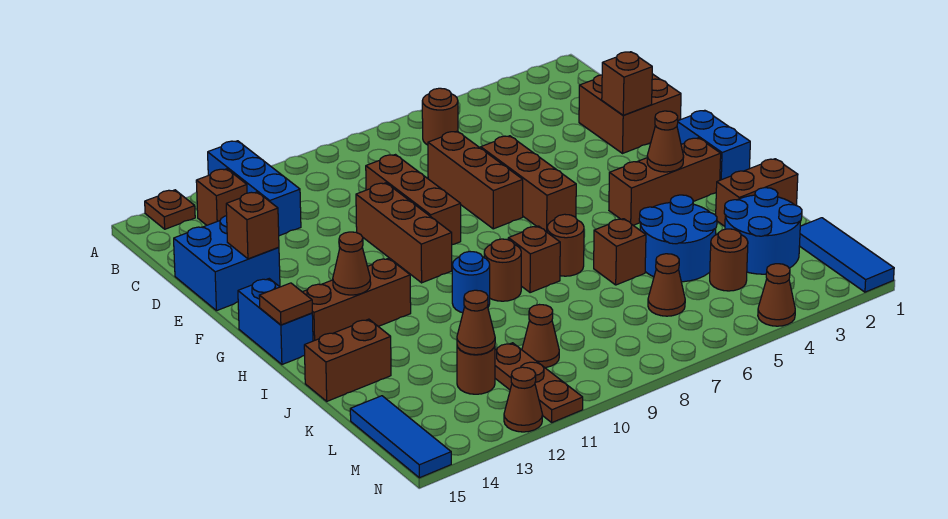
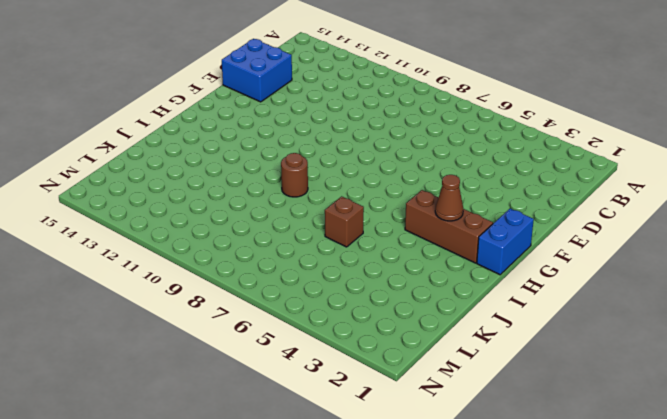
none -> blue brick A12:C12 level 1
none -> brown plate A14 level 1
none -> brown round brick B6 level 1
none -> brown brick B13 level 1

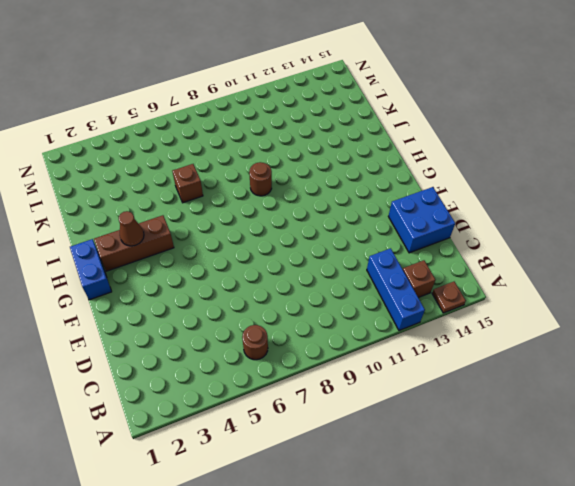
none -> brown brick D1:E2 level 1
none -> brown brick D7:F7 level 1
none -> brown brick D9:F9 level 1
none -> brown brick E6:G6 level 1

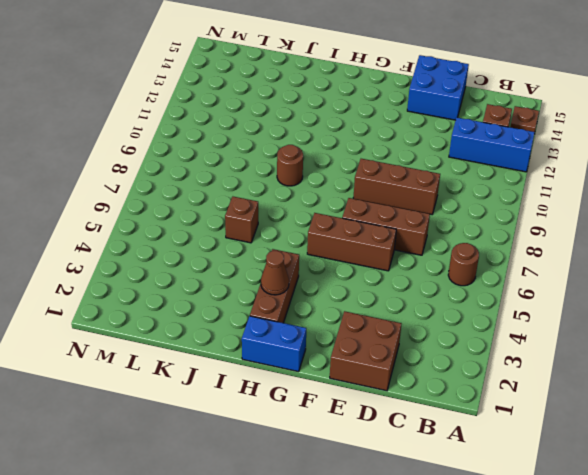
none -> brown brick E10:G10 level 1
none -> blue brick G15:H15 level 1
none -> brown brick H12:H14 level 1
none -> brown round brick I7 level 1

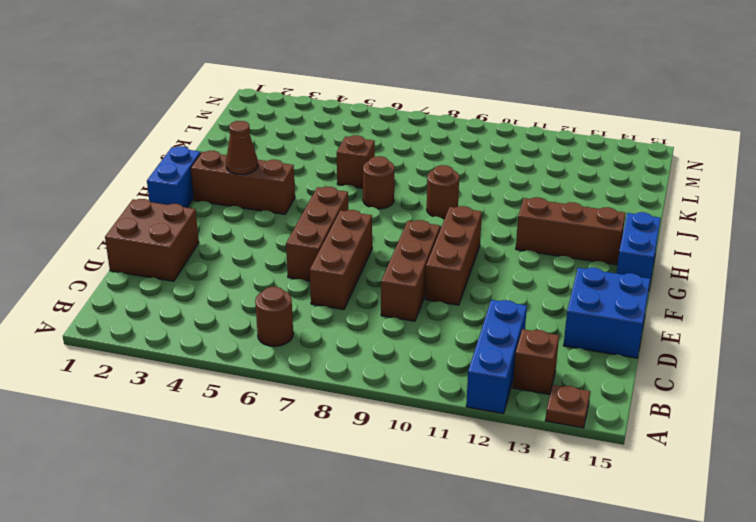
none -> brown brick I8 level 1
none -> blue round brick I10 level 1
none -> brown brick J1:J2 level 1
none -> blue round brick J4:K5 level 1

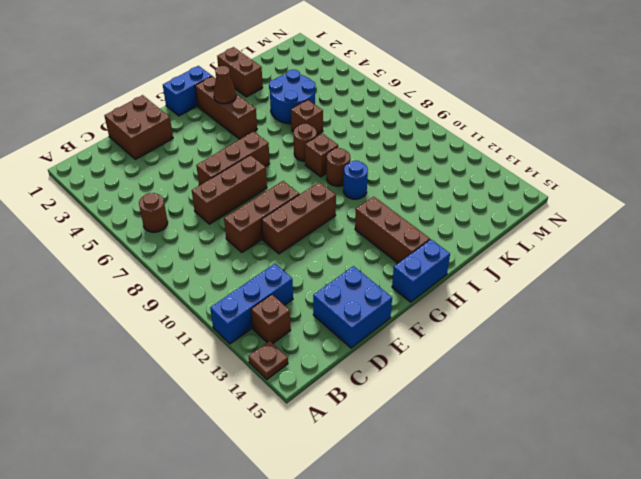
none -> brown brick J14:J15 level 1
none -> blue round brick K2:L3 level 1
none -> blue tile L1:N1 level 1
none -> brown round brick L4 level 1

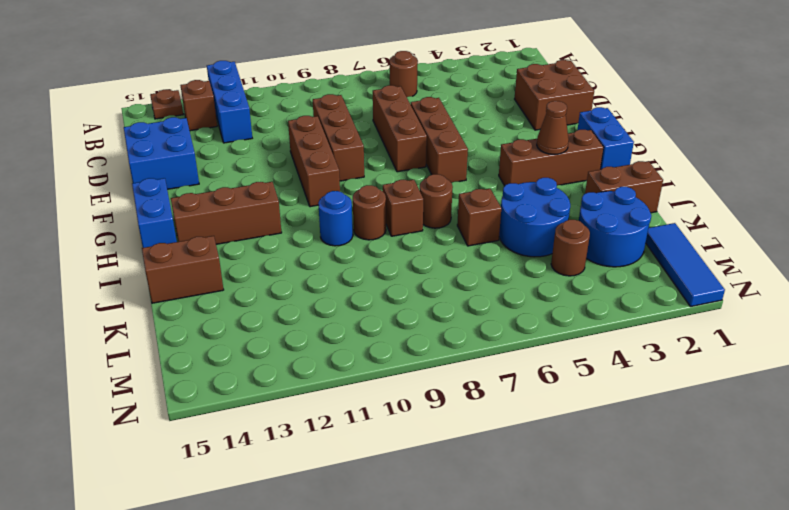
none -> brown cone L6 level 1
none -> brown cone L10 level 1
none -> brown plate L11:N11 level 1
none -> brown round brick L12 level 1

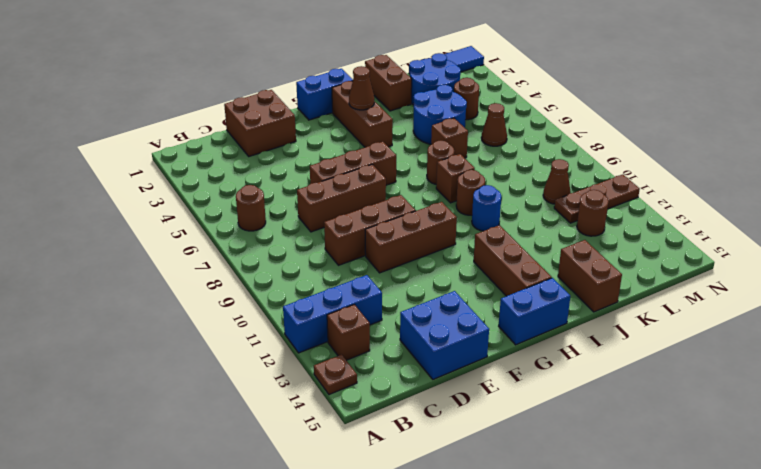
none -> blue tile L15:N15 level 1
none -> brown cone N4 level 1
none -> brown cone N12 level 1
none -> brown brick E2 level 2

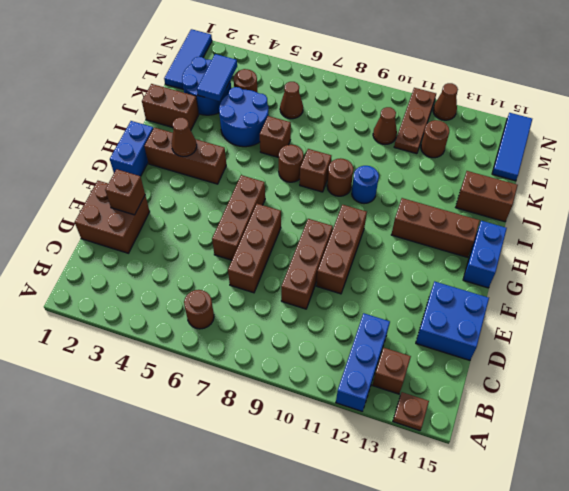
blue tile K3:L3 level 2 -> none
none -> brown cone N4 level 1
none -> brown brick E14 level 2
none -> brown cone H13 level 2
none -> brown tile H15 level 2

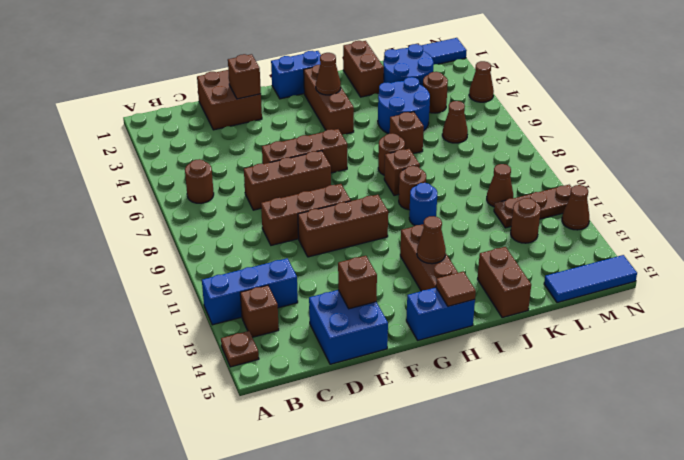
none -> brown cone L12 level 2

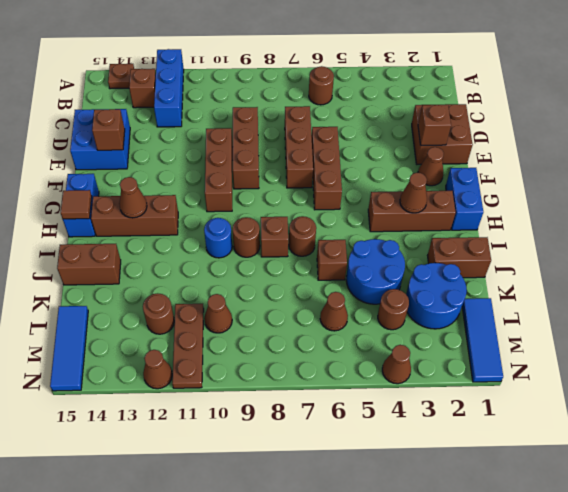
brown cone F2 level 1 -> brown cone L12 level 2

